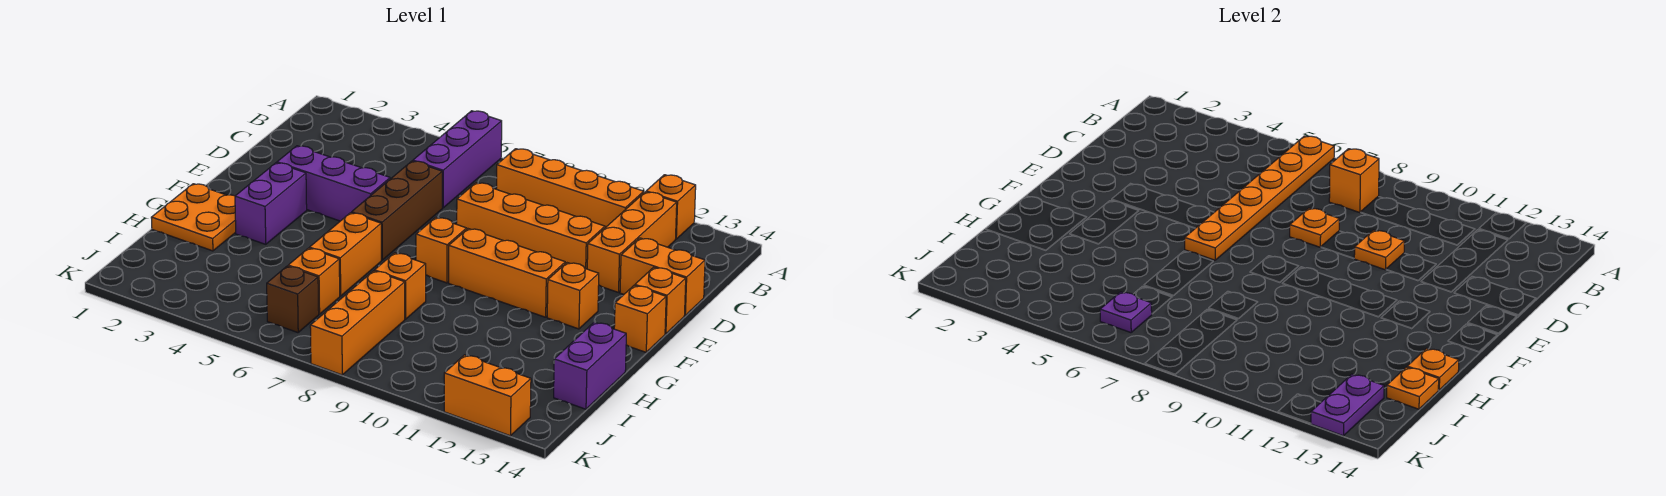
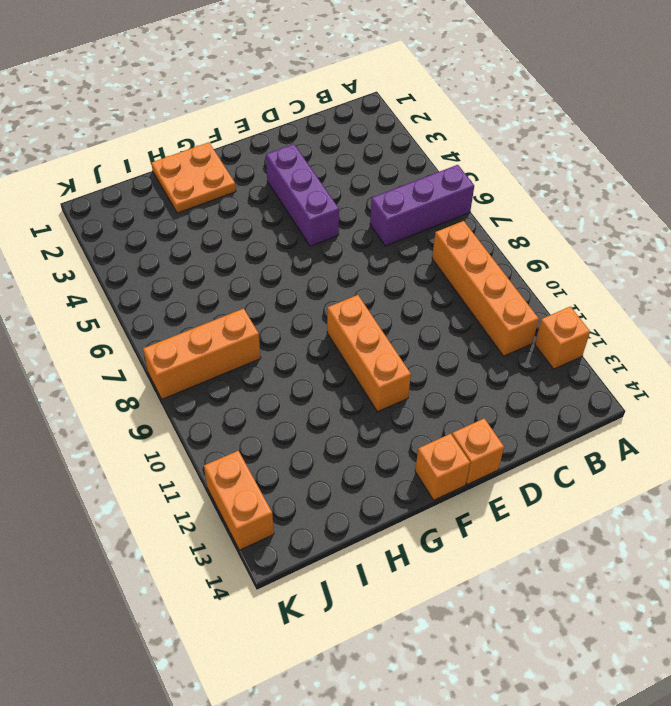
none -> orange brick B12:D12 level 1
none -> brown brick D6:F6 level 1
none -> orange brick D8:D11 level 1
none -> orange brick D13:D14 level 1

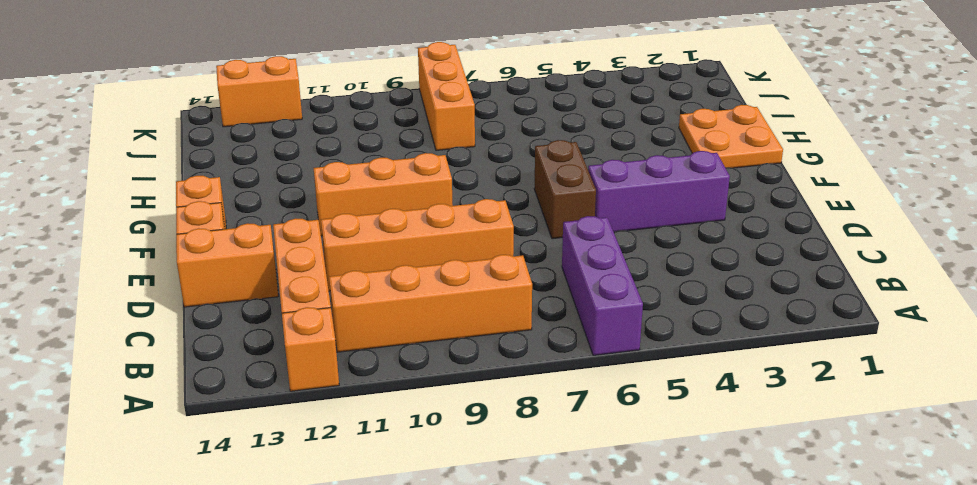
brown brick E6:F6 level 1 -> brown brick D6:F6 level 1
none -> purple brick F3:G3 level 1
none -> orange brick F8 level 1
none -> orange brick F12 level 1
none -> orange brick G6:H6 level 1

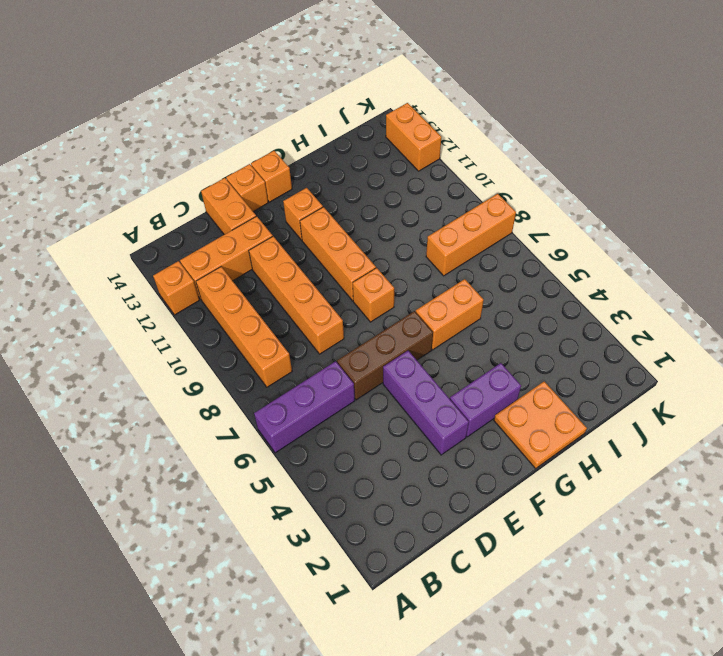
none -> orange brick H8 level 1
none -> purple brick H14:I14 level 1
none -> orange brick I6 level 1
none -> brown brick J6 level 1

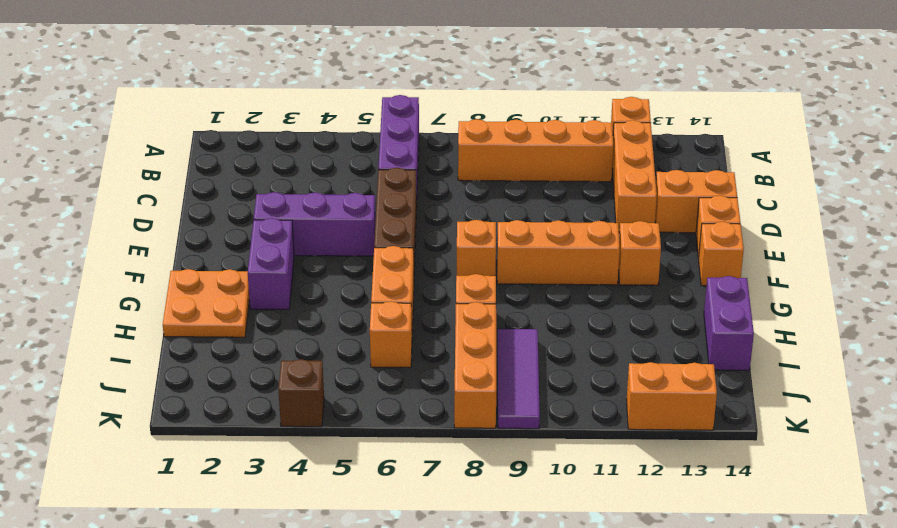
purple tile I9:K9 level 1 -> none
brown brick K4 level 1 -> brown brick J6 level 1
none -> orange brick D8:D11 level 1
none -> orange plate A6:F6 level 2
none -> orange brick B8 level 2
none -> orange plate D8 level 2

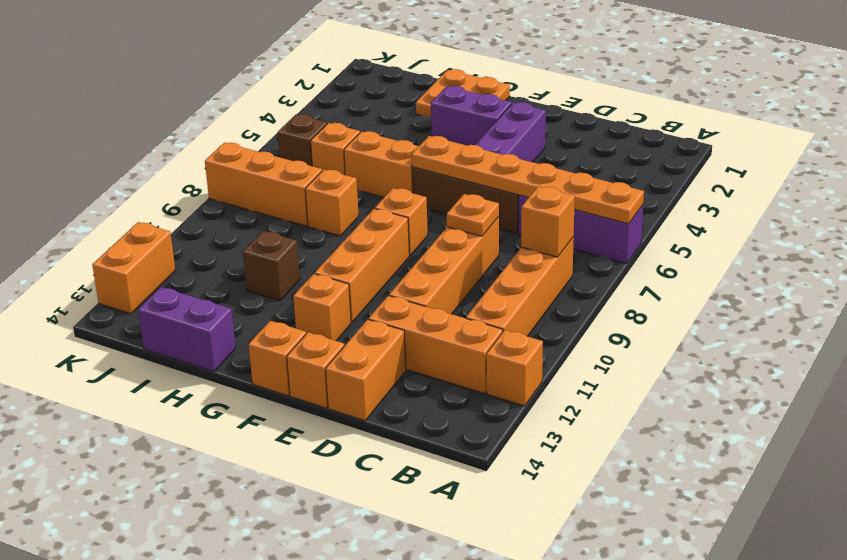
brown brick H11 level 1 -> none
none -> orange plate D10 level 2
none -> orange plate H14 level 2
none -> orange plate I14 level 2
none -> purple plate J6 level 2

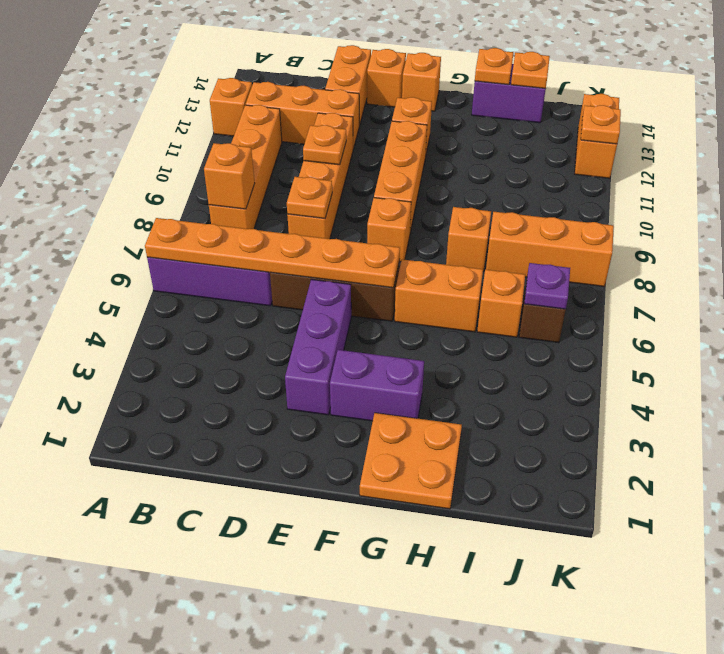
orange plate K12 level 2 -> none
none -> purple plate J13:K13 level 2

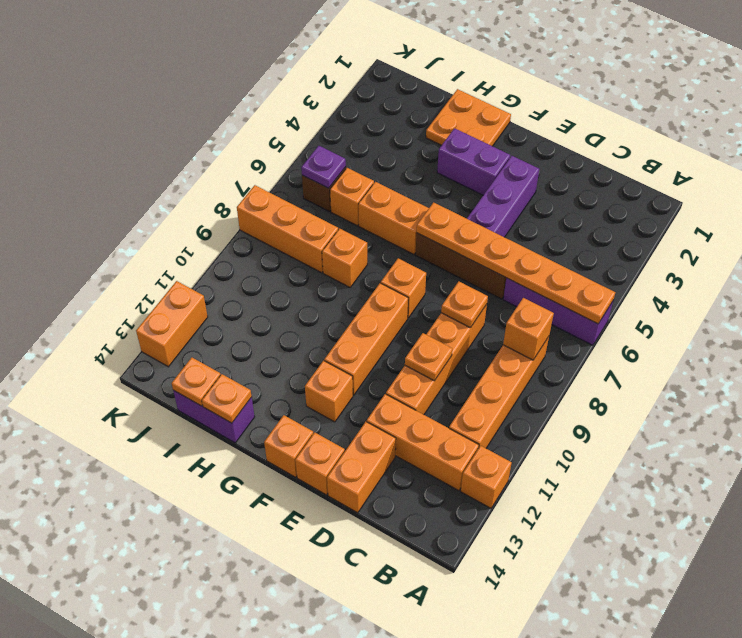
none -> purple plate J13:K13 level 2

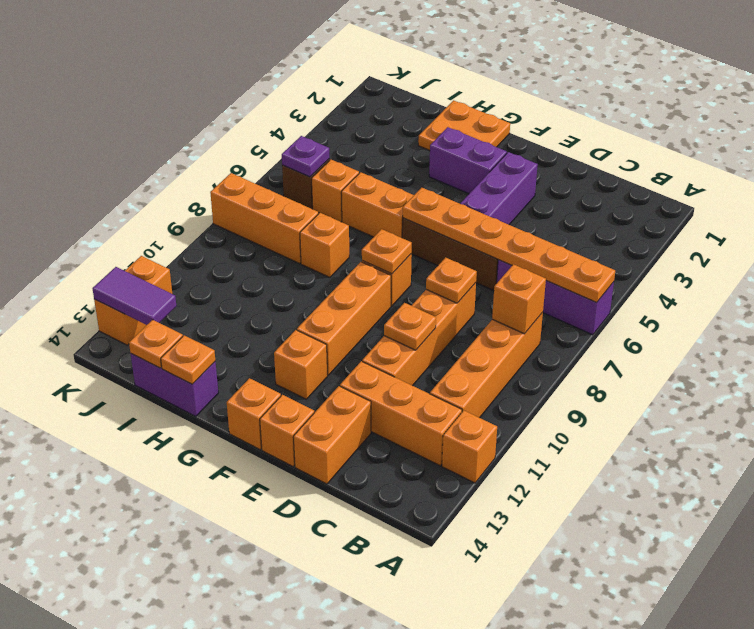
orange plate F8 level 2 -> none
purple tile J13:K13 level 2 -> purple plate J13:K13 level 2

